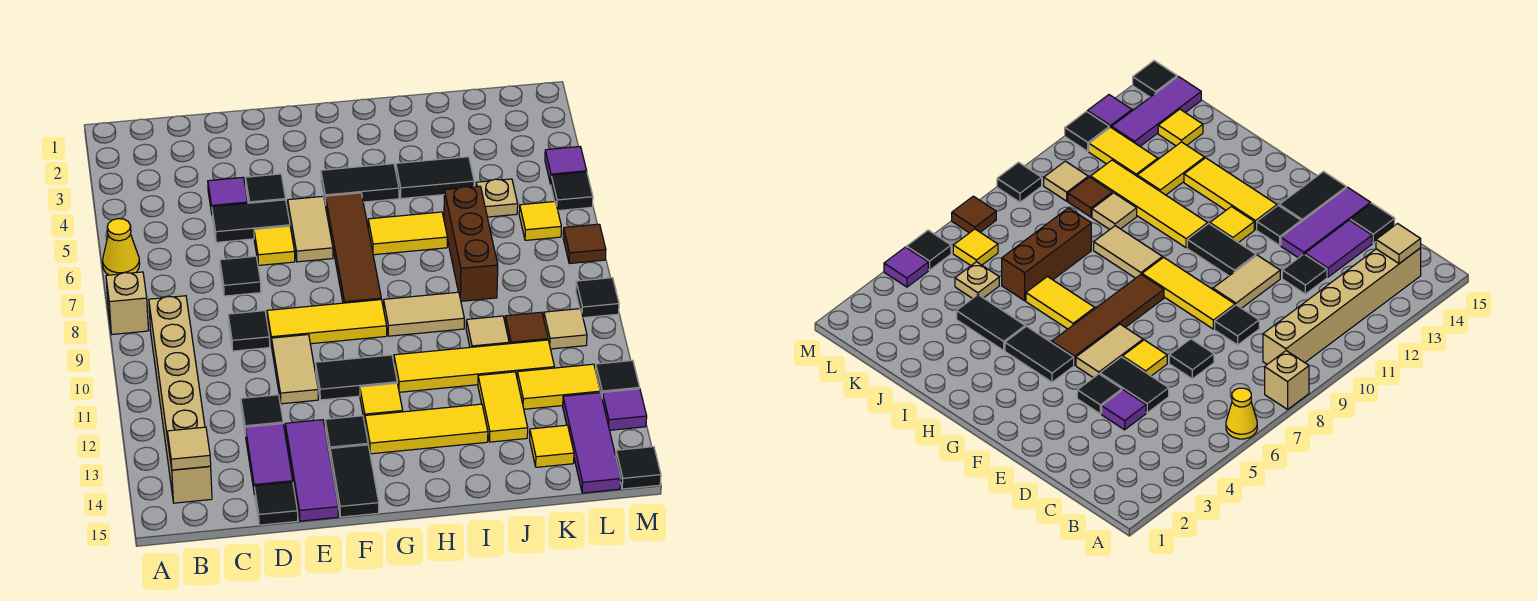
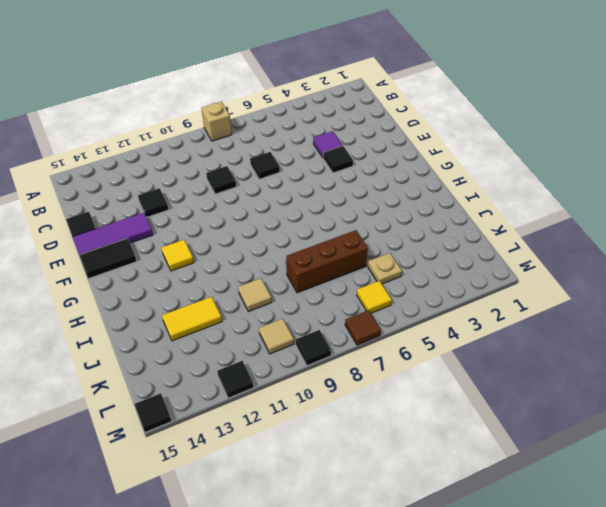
none -> yellow cone A6 level 1
none -> tan brick B9:B14 level 1
none -> black tile D5:E5 level 1
none -> purple tile D13:D14 level 1

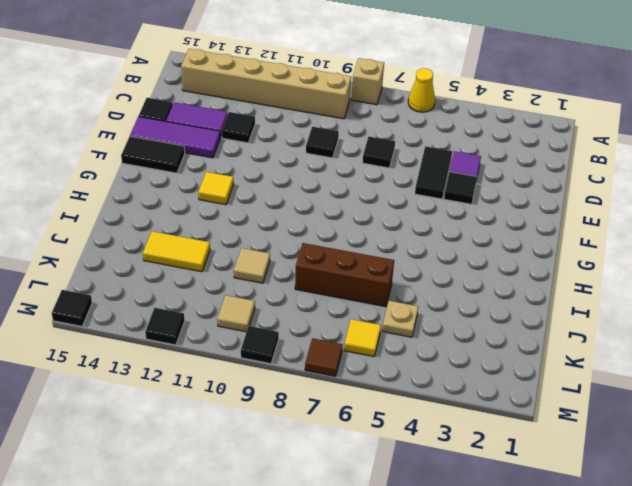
none -> yellow tile E6 level 1
none -> yellow tile E9:G9 level 1
none -> tan tile E10:E11 level 1
none -> tan tile F5:F6 level 1

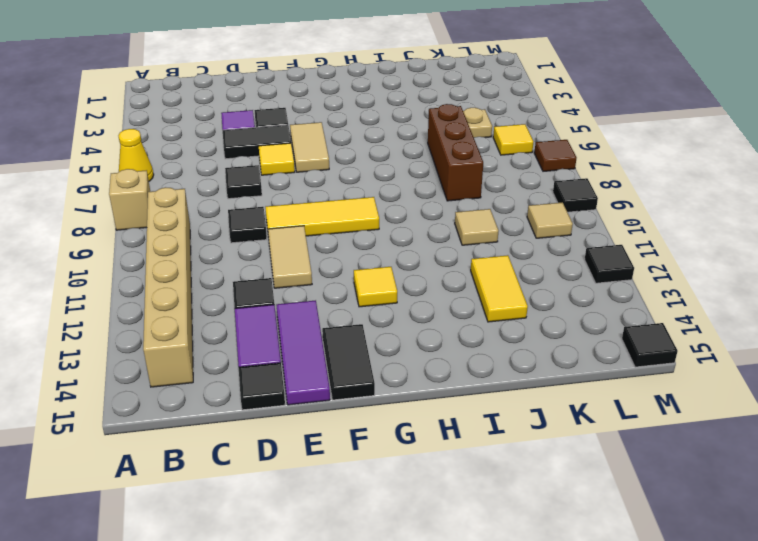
none -> black tile F11:G11 level 1
none -> black tile F13 level 1
none -> black tile G4:H4 level 1
none -> brown tile G5:G8 level 1

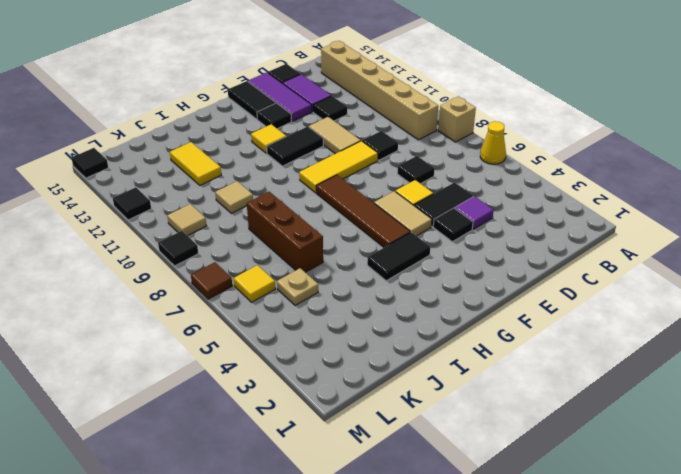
none -> yellow tile G13:I13 level 1
none -> yellow tile H6:I6 level 1
none -> tan tile H9:I9 level 1
none -> yellow tile H11:K11 level 1

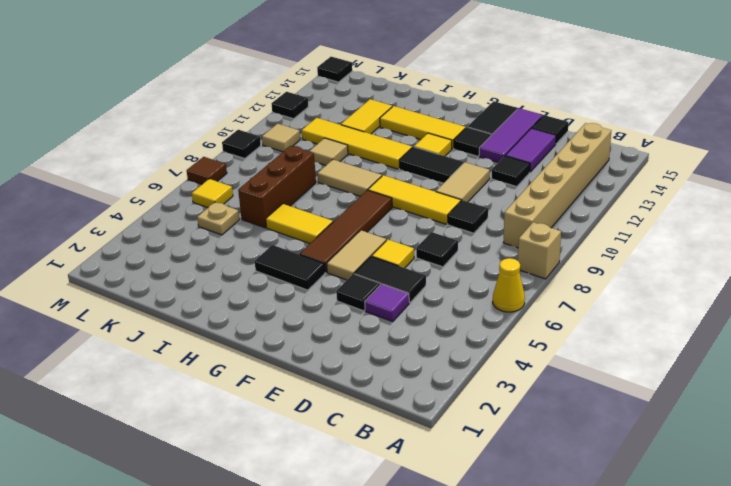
none -> black tile I4:J4 level 1
none -> brown tile K10 level 1
none -> yellow tile K12:L12 level 1
none -> yellow tile K14 level 1

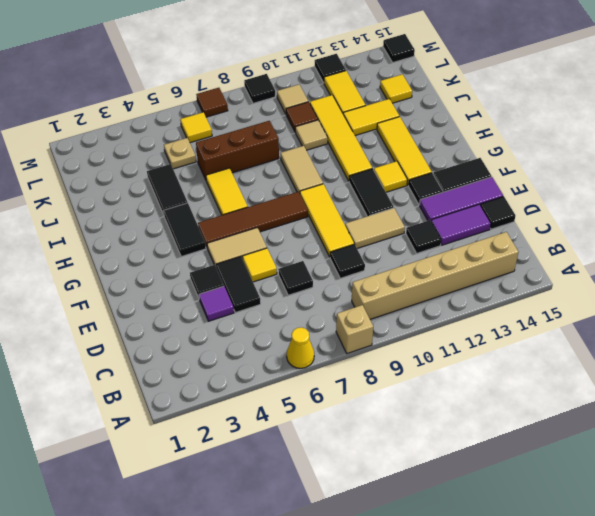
none -> purple tile L13:L15 level 1
none -> purple tile M4 level 1
none -> black tile M5 level 1
none -> purple tile M13 level 1

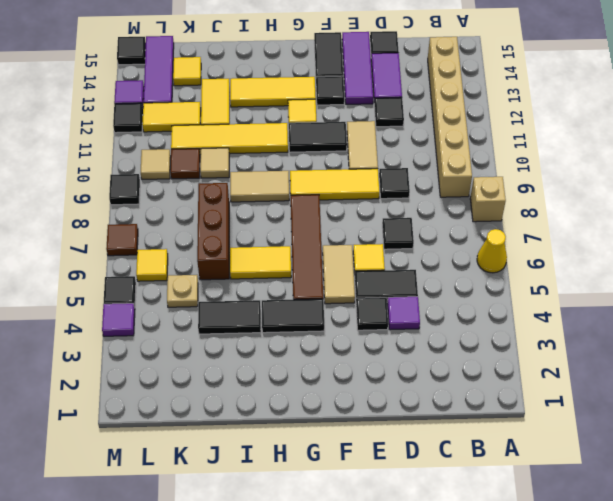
none -> tan tile B14 level 2

